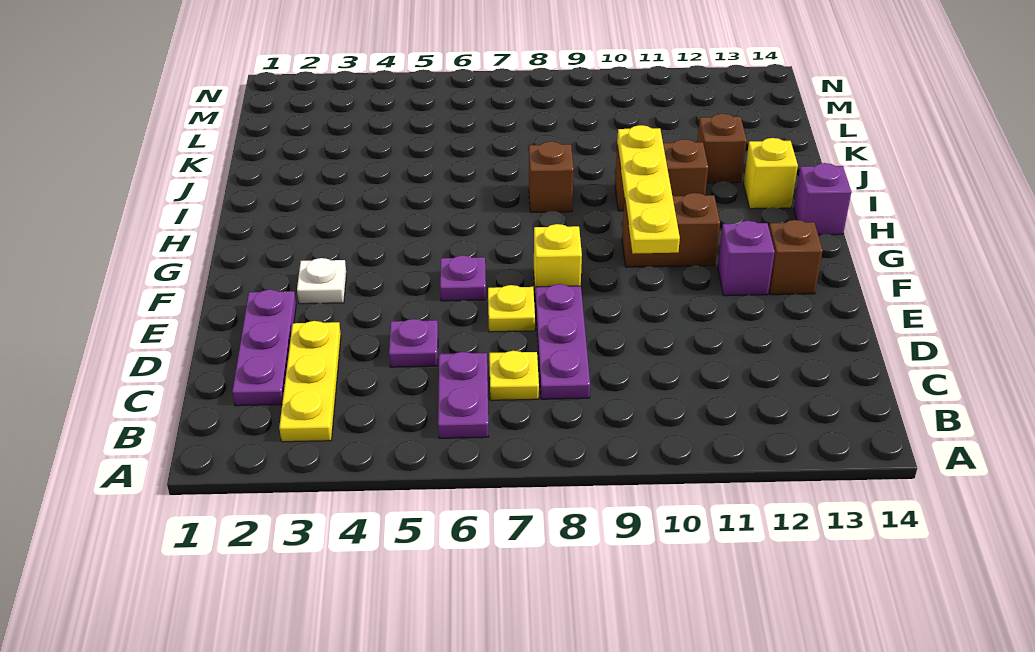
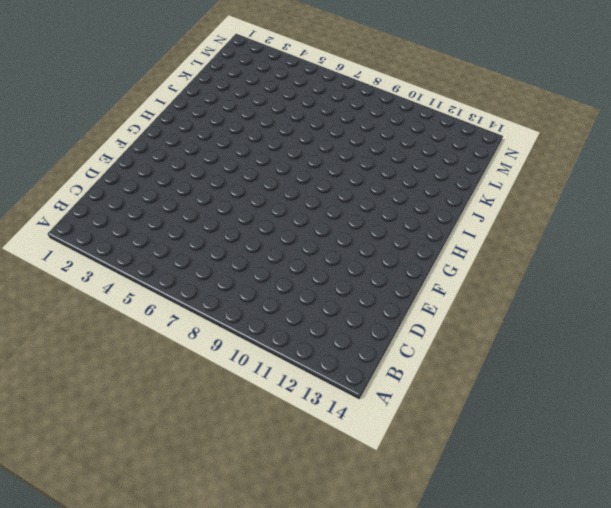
none -> yellow plate B3:D3 level 1
none -> purple plate B6:C6 level 1
none -> purple plate C2:E2 level 1

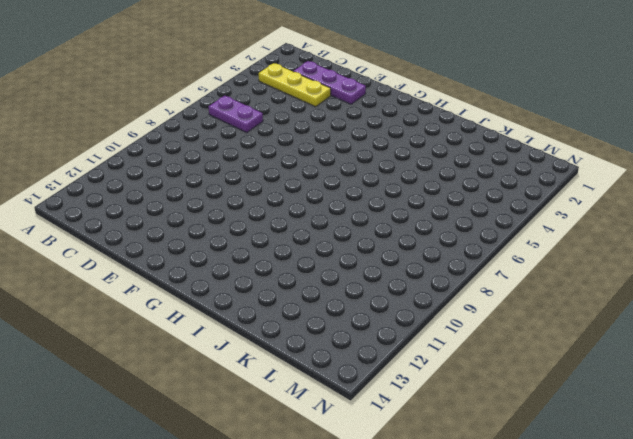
none -> yellow plate C7 level 1
none -> purple plate C8:E8 level 1
none -> purple plate D5 level 1

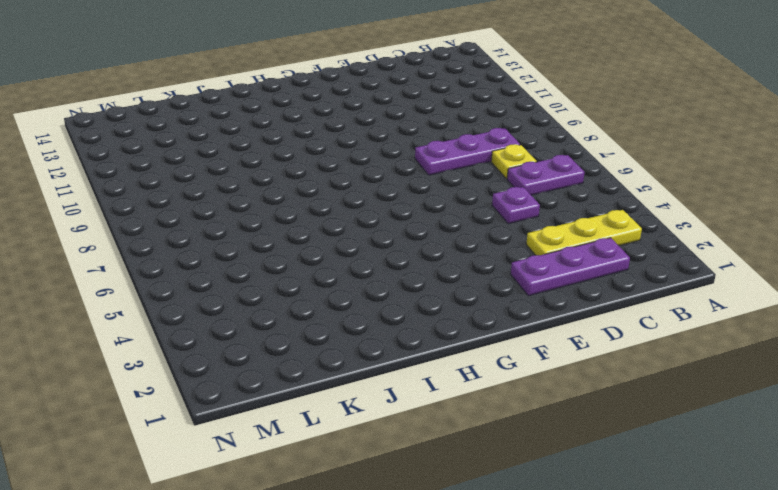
none -> yellow plate E7 level 1
none -> white plate F3 level 1
none -> purple plate F6 level 1

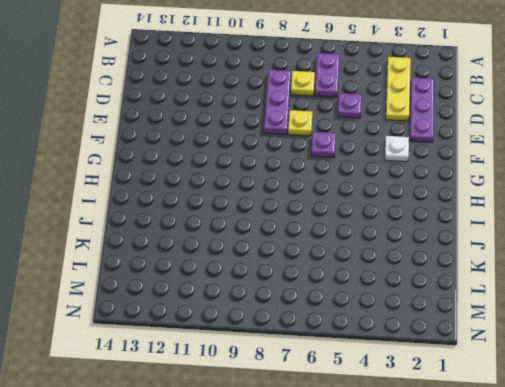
none -> yellow brick F8 level 1
none -> purple brick F12 level 1
none -> brown brick F13 level 1

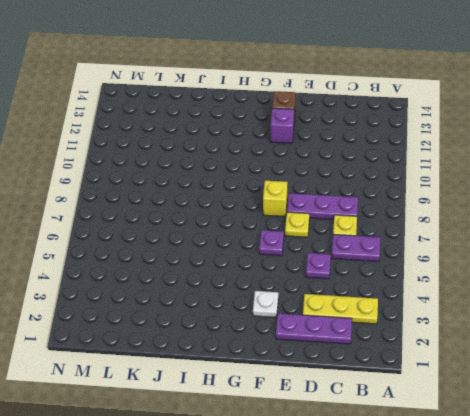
none -> brown brick G10:G11 level 1
none -> purple brick H14 level 1
none -> brown brick I8 level 1

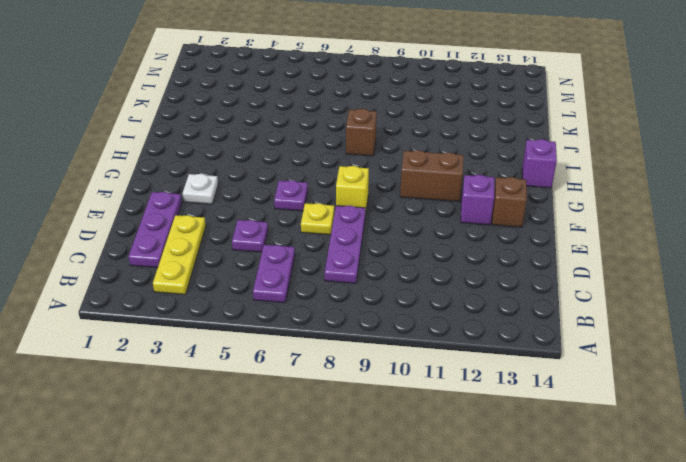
none -> yellow plate C7 level 1
none -> brown brick I10:I11 level 1
none -> yellow brick I13 level 1

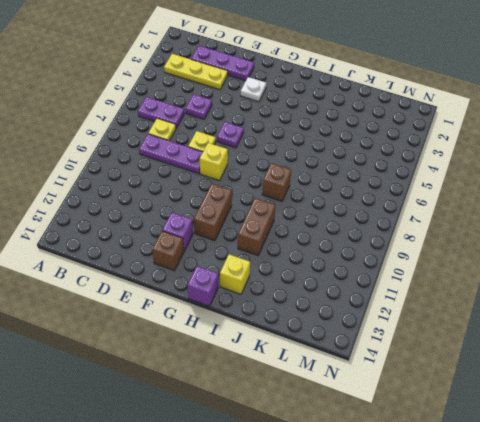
none -> brown brick J12 level 1
none -> yellow plate F10:I10 level 2

